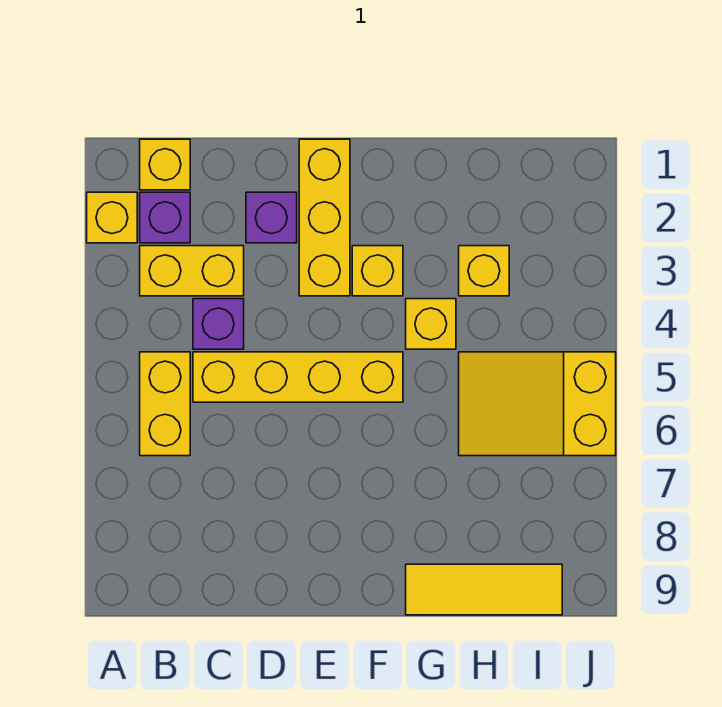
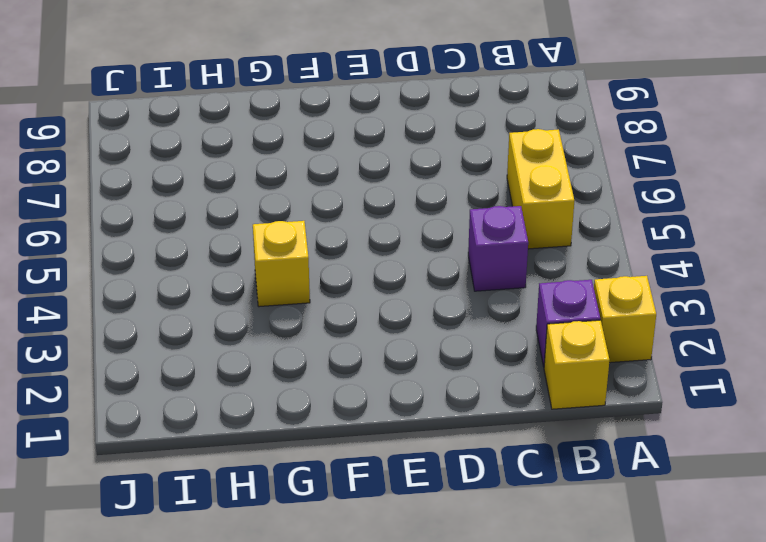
none -> yellow brick B3:C3 level 1
none -> yellow brick C5:F5 level 1
none -> purple brick D2 level 1

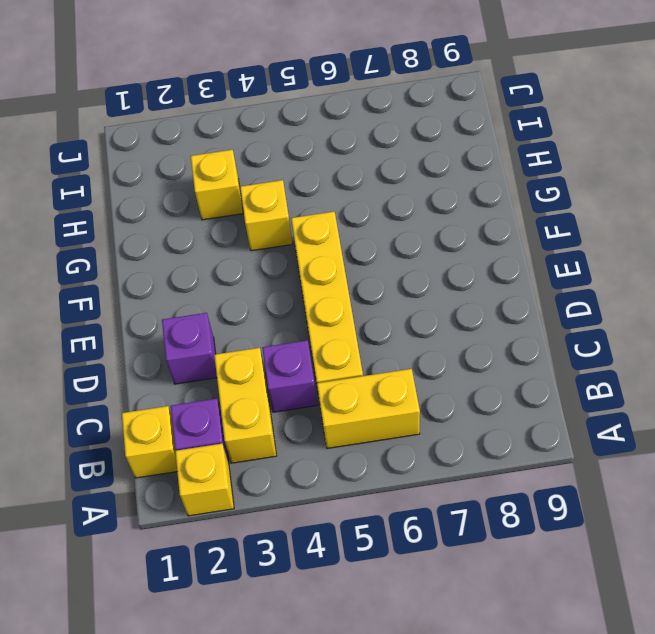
none -> yellow brick E1:E3 level 1
none -> yellow brick F3 level 1
none -> yellow tile G9:I9 level 1

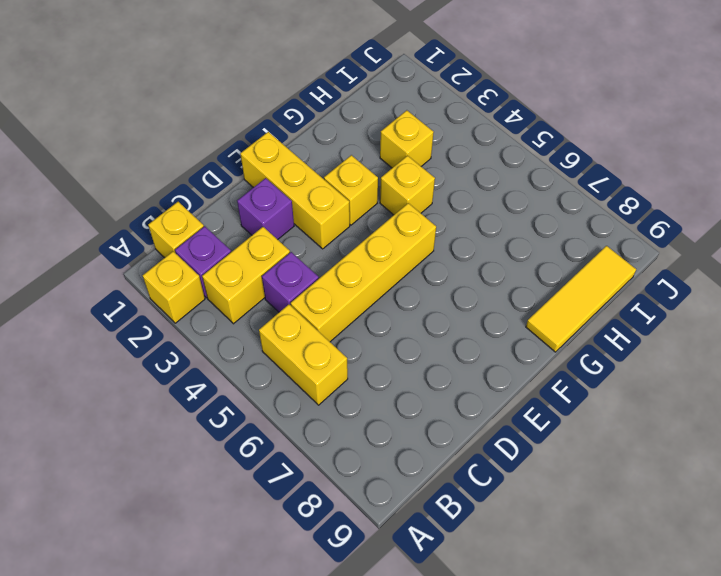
none -> yellow slope H5:J6 level 1 top J

